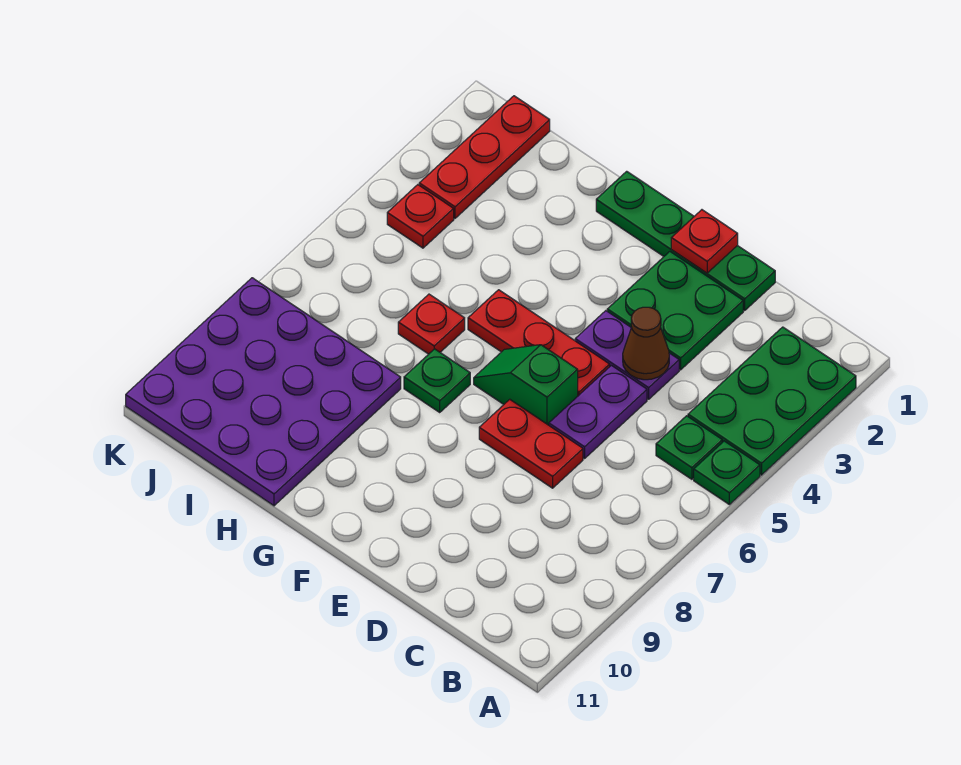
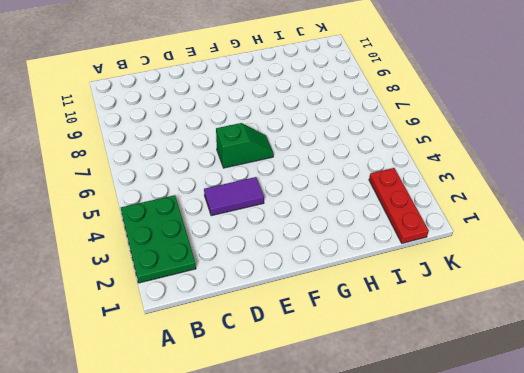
purple tile D4:E4 level 1 -> purple plate D4:E4 level 1
none -> green plate A5 level 1
none -> green plate B5 level 1
none -> green plate D1:G1 level 1

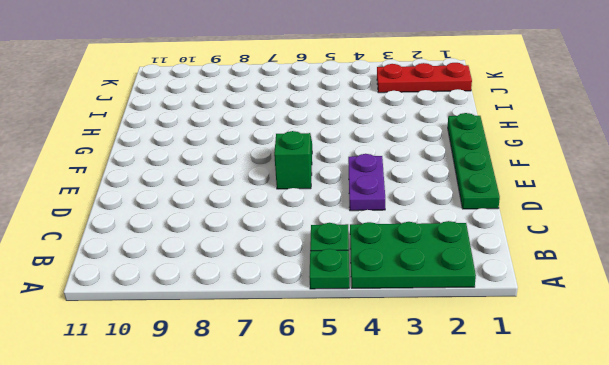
none -> green plate D2:E3 level 1
none -> purple plate D5:D6 level 1
none -> red plate D7:E7 level 1

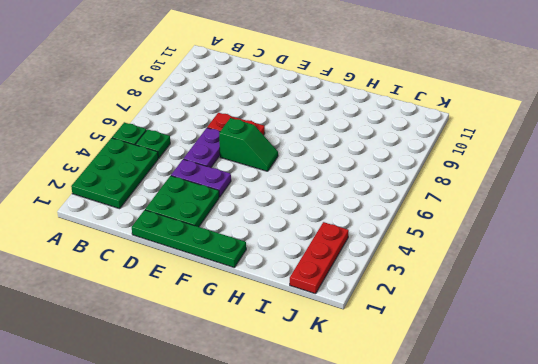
none -> red plate E5:G5 level 1
none -> green plate G7 level 1
none -> red plate H6 level 1

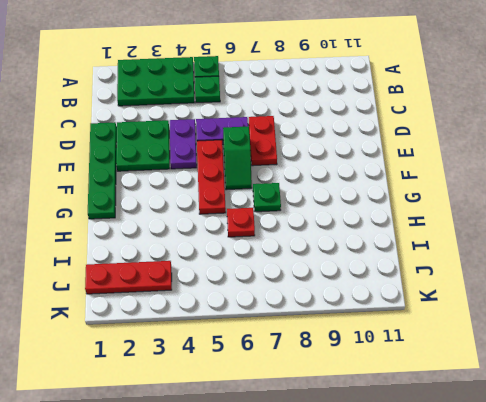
none -> purple plate H8:K11 level 1
none -> red plate J4 level 1
none -> brown cone D4 level 2

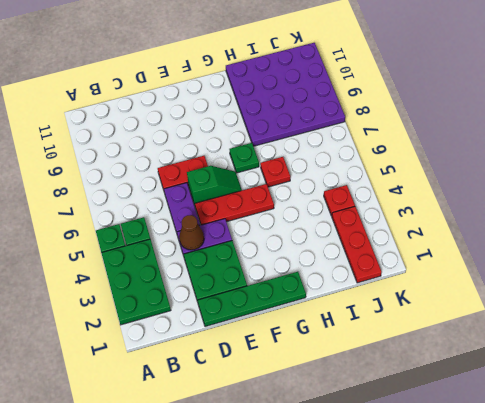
none -> red plate E1 level 2

